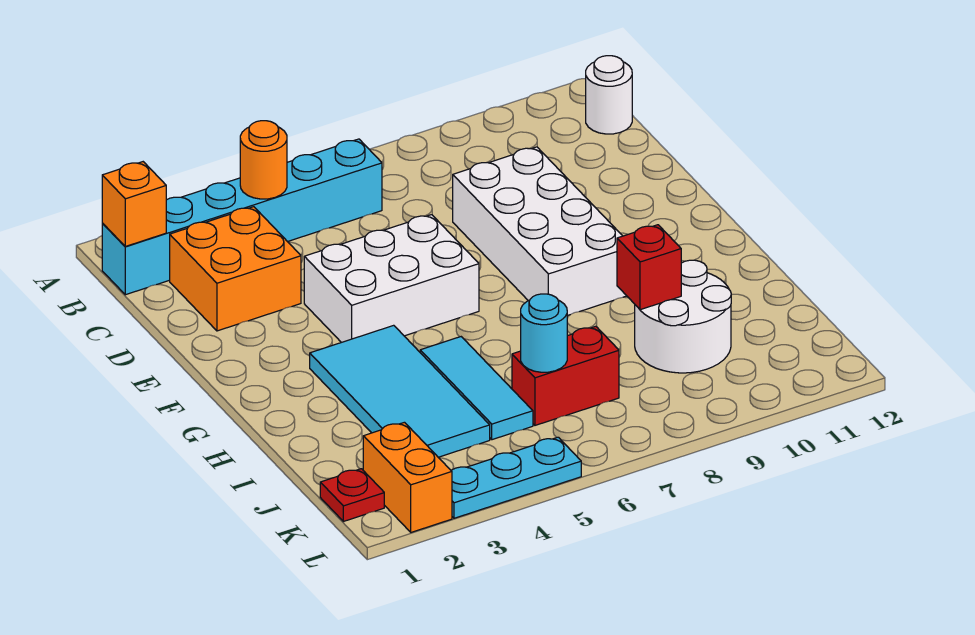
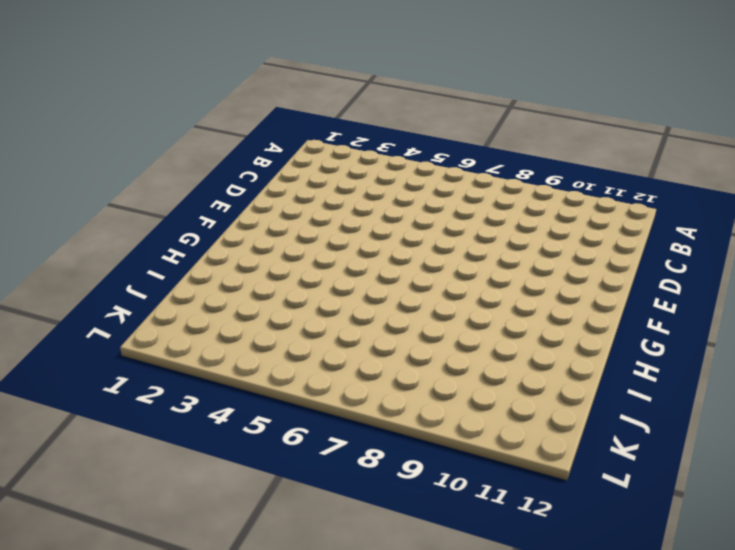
none -> cyan brick B1:B6 level 1
none -> white round brick B12 level 1
none -> orange brick C2:D3 level 1

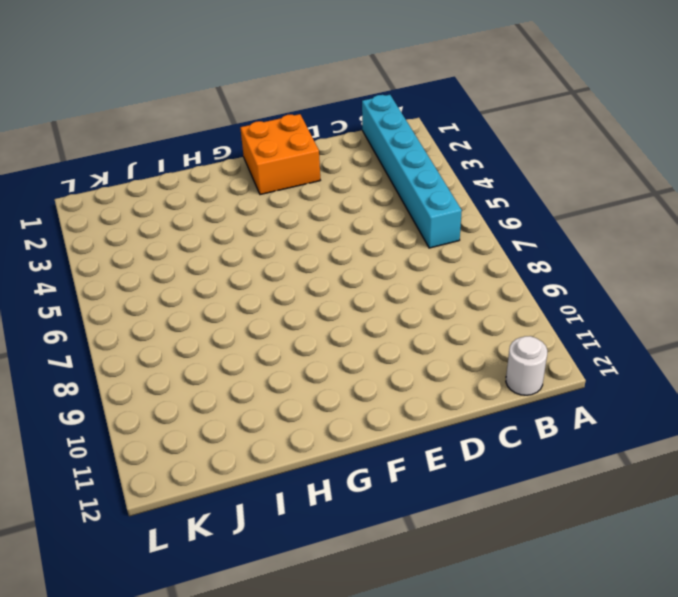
orange brick E1:F2 level 1 -> orange brick C2:D3 level 1
none -> white brick D8:G9 level 1
none -> white brick E4:F6 level 1
none -> cyan tile G3:J4 level 1

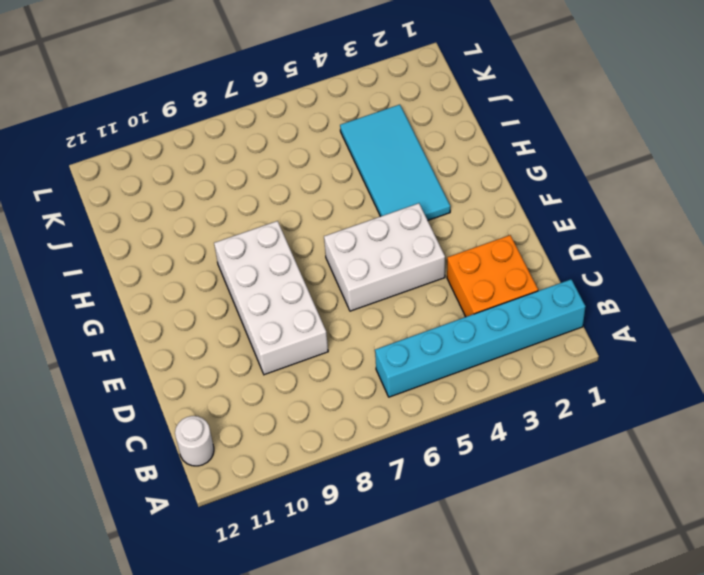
none -> cyan tile H5:J5 level 1
none -> white round brick I9:J10 level 1
none -> red brick J6:J7 level 1

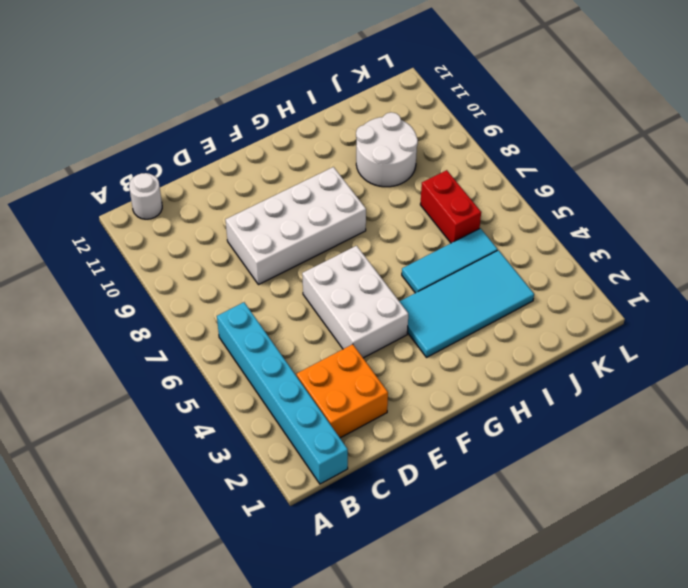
none -> red plate K1 level 1
none -> orange brick K2:L2 level 1
none -> cyan plate L3:L5 level 1

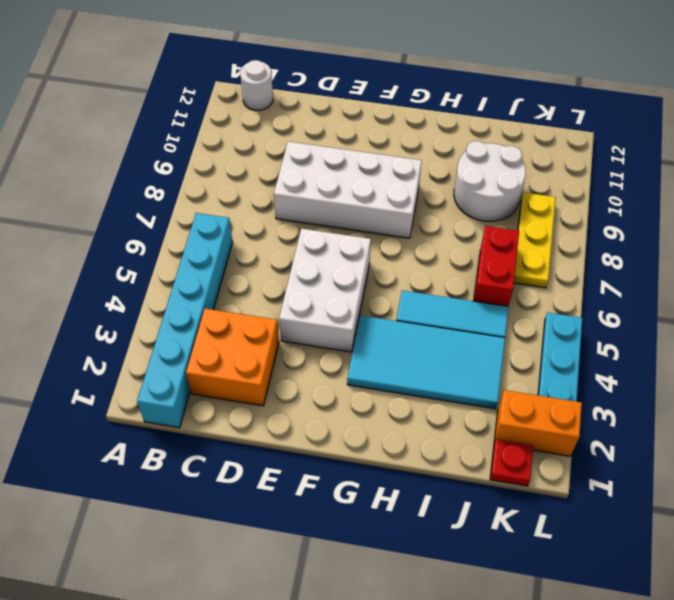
yellow plate K7:K9 level 1 -> none
none -> orange brick B1 level 2
none -> orange round brick B4 level 2
none -> red brick I9 level 2

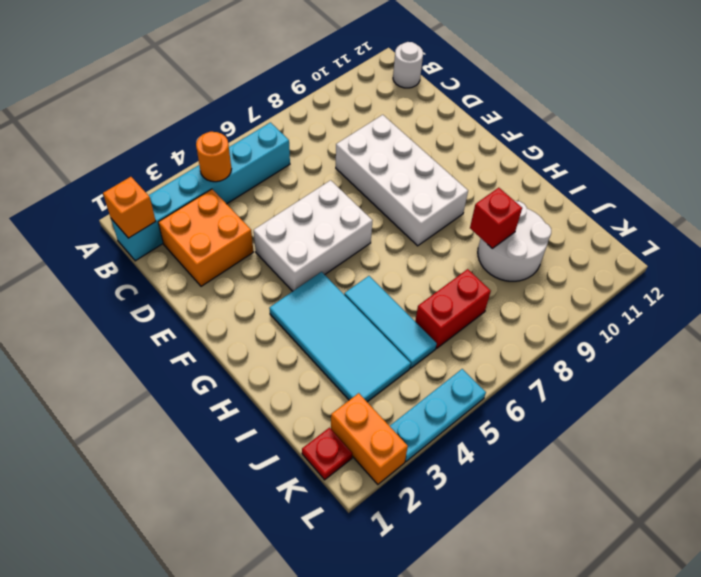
none -> cyan round brick J6 level 2

